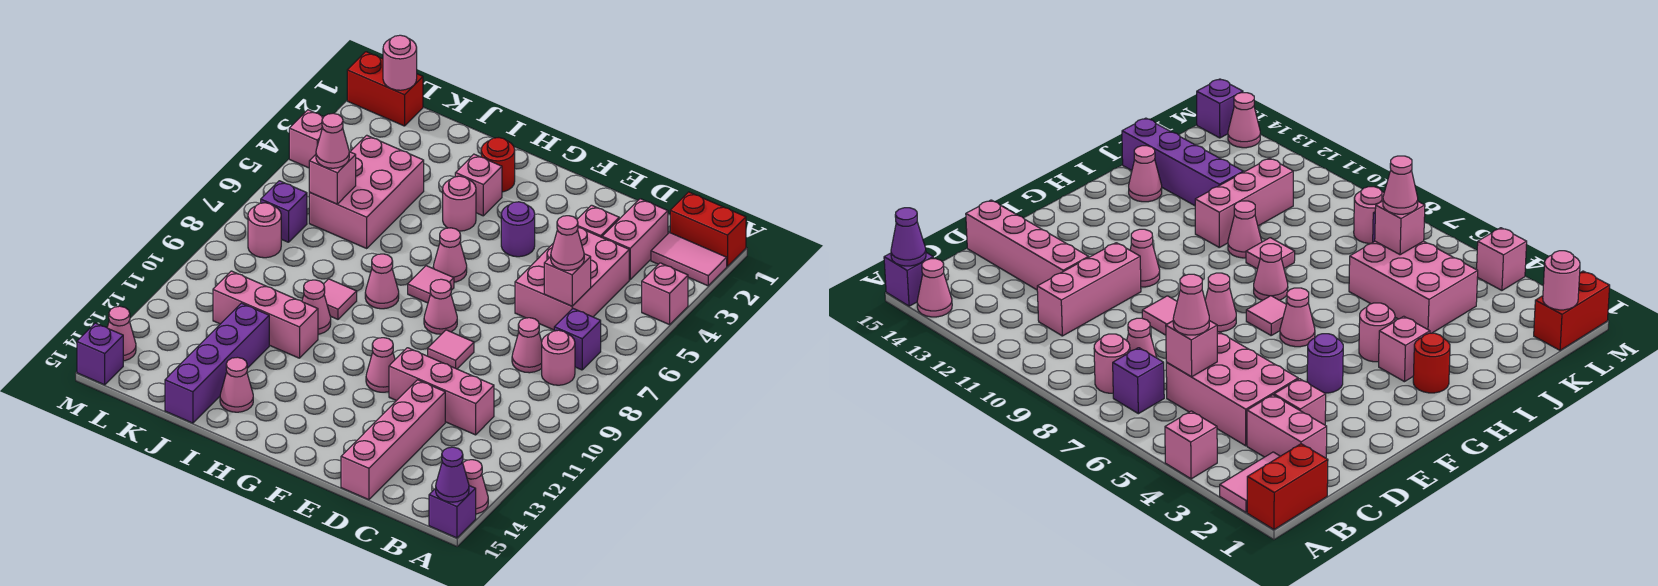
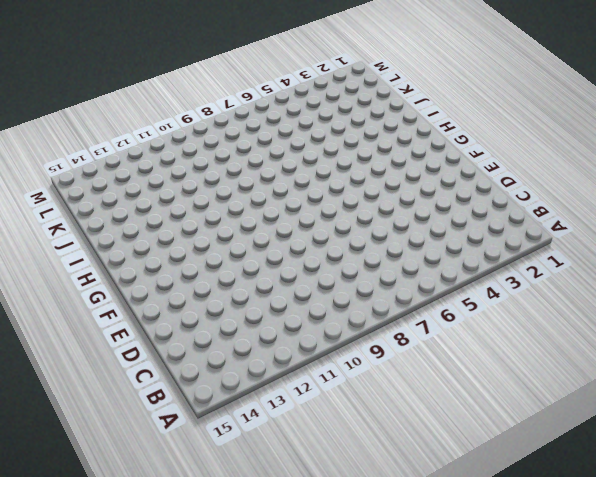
none -> red brick A1:B1 level 1
none -> pink tile A2:B2 level 1
none -> pink brick A4 level 1
none -> pink cone A14 level 1

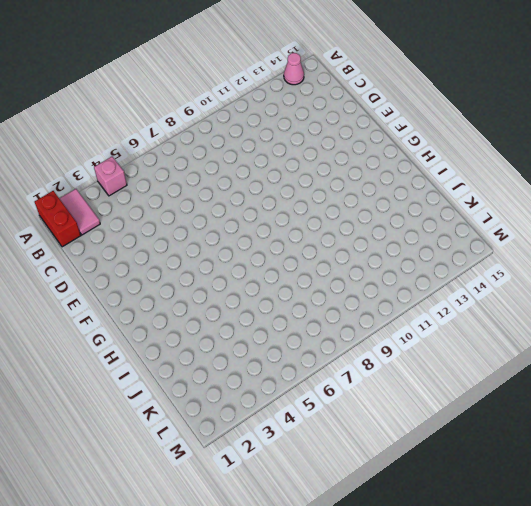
none -> purple brick A15 level 1
none -> purple brick B7 level 1
none -> pink round brick B8 level 1
none -> pink brick C2:C3 level 1

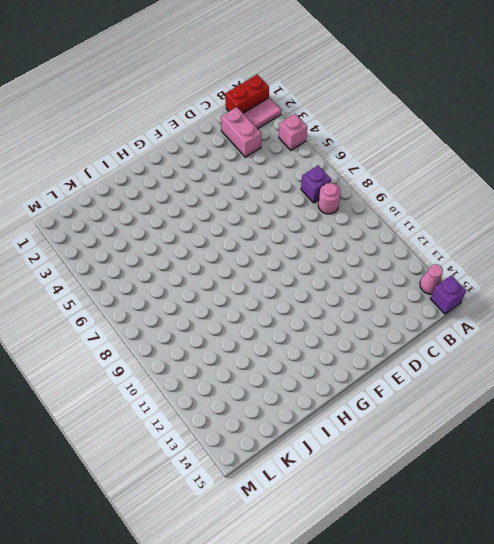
none -> pink brick C4:D6 level 1
none -> pink cone C8 level 1
none -> pink brick C11:E11 level 1
none -> pink brick D3 level 1

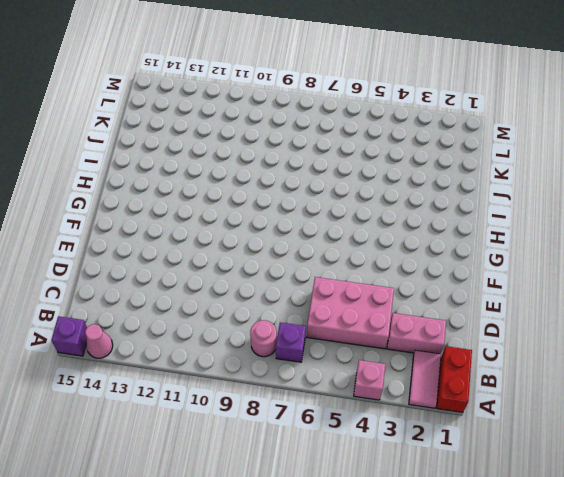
none -> pink cone C8 level 1
none -> pink brick C11:E11 level 1
none -> pink brick D3 level 1
none -> pink brick D12:D15 level 1

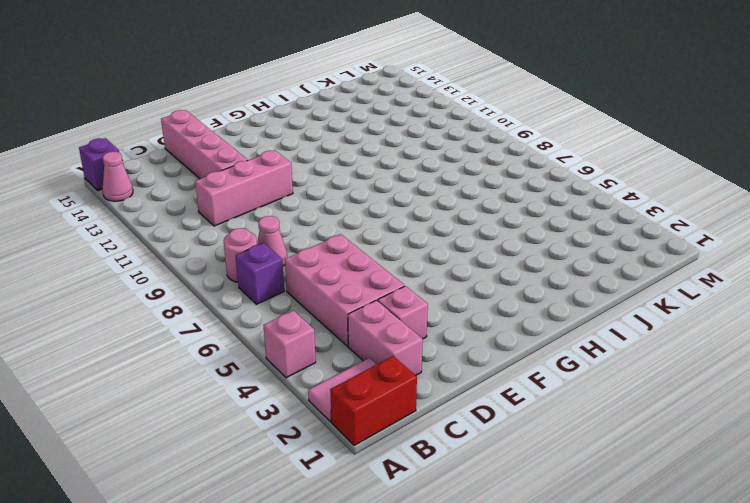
none -> pink tile E9 level 1
none -> purple round brick F4 level 1
none -> pink cone F8 level 1
none -> pink cone F11 level 1

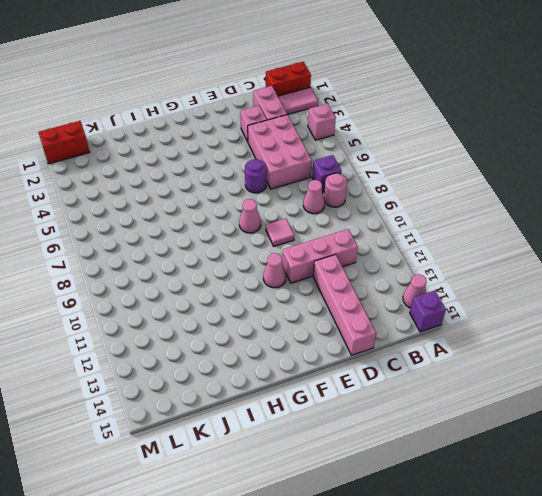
purple round brick E6 level 1 -> purple round brick F4 level 1
none -> pink cone G6 level 1
none -> pink tile G7 level 1
none -> red round brick H2 level 1
none -> pink brick H3 level 1

